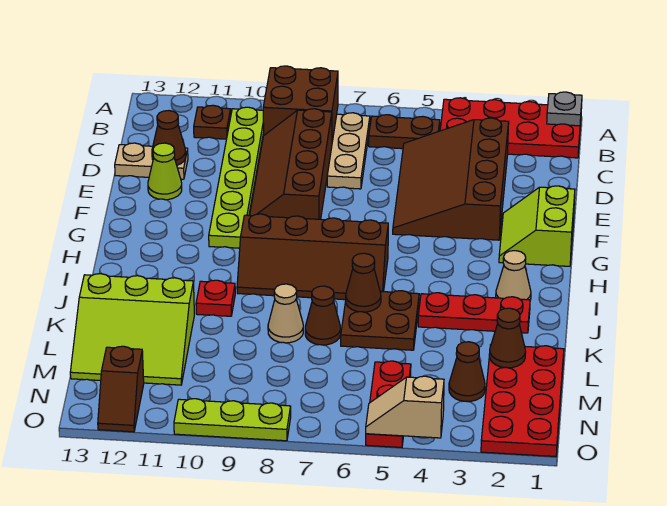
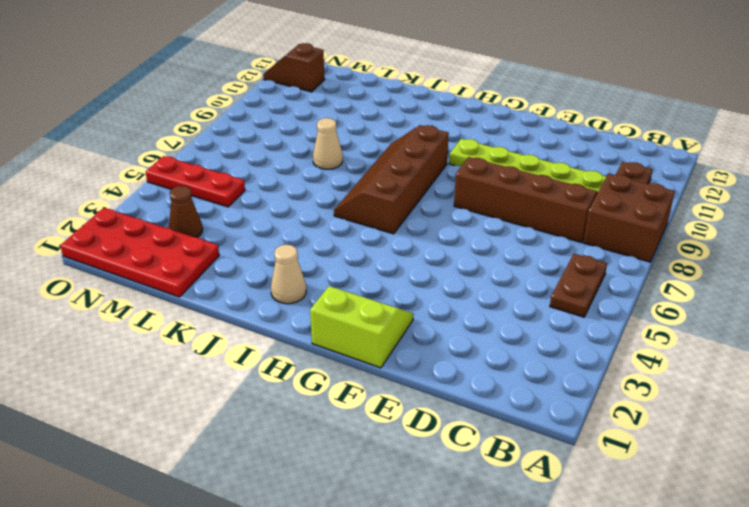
none -> red plate A1:B4 level 1
none -> tan plate B7:D7 level 1
none -> brown slope C3:F5 level 1 top 3

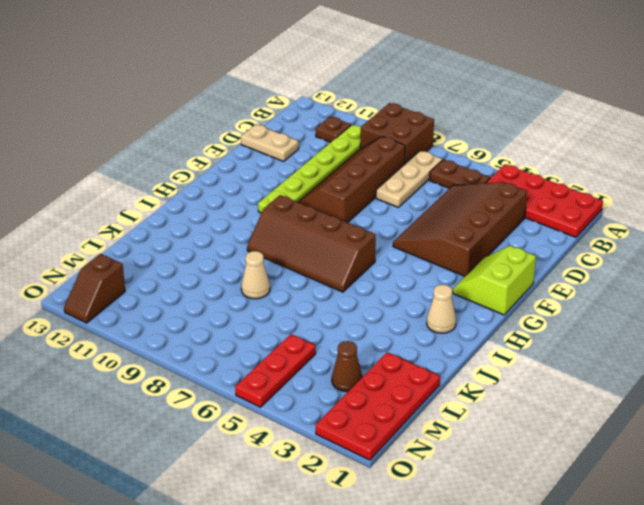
none -> lime cone E12 level 1
none -> red plate J2:J4 level 1
none -> brown plate J5:K6 level 1

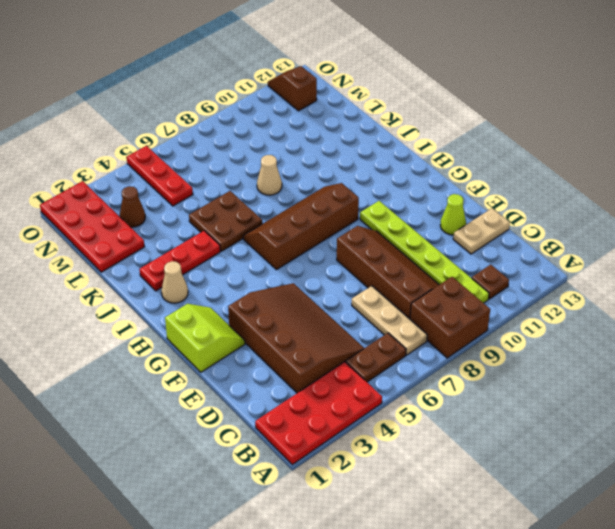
none -> red plate J10 level 1
none -> brown cone K7 level 1
none -> lime slope K11:M13 level 1 top K

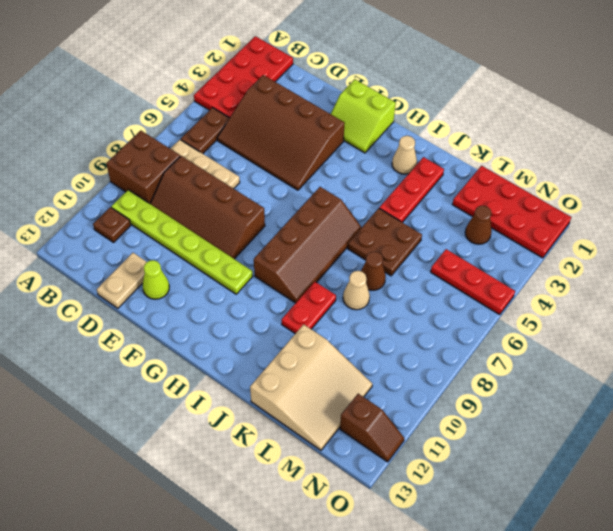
red plate J9:J10 level 1 -> red plate J10 level 1
tan slope K11:M13 level 1 top K -> lime slope K11:M13 level 1 top K
none -> lime plate O8:O10 level 1
none -> grey plate A1 level 2
none -> brown cone D12 level 2

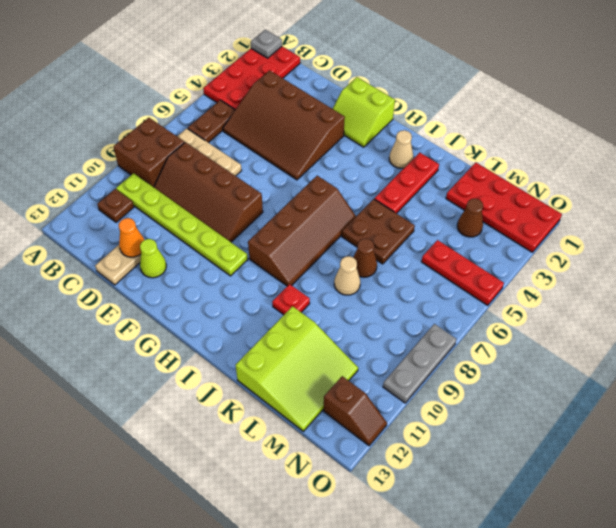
orange cone D12 level 2 -> brown cone D12 level 2
grey plate O8:O10 level 1 -> lime plate O8:O10 level 1
none -> brown cone J6 level 2
none -> brown cone L2 level 2
none -> tan slope O4:O5 level 2 top 4

